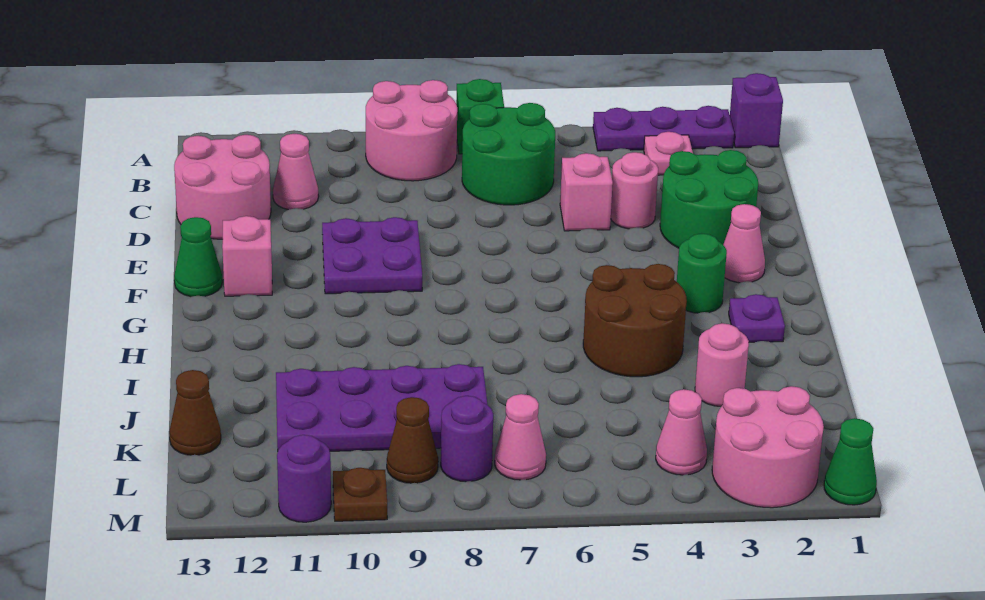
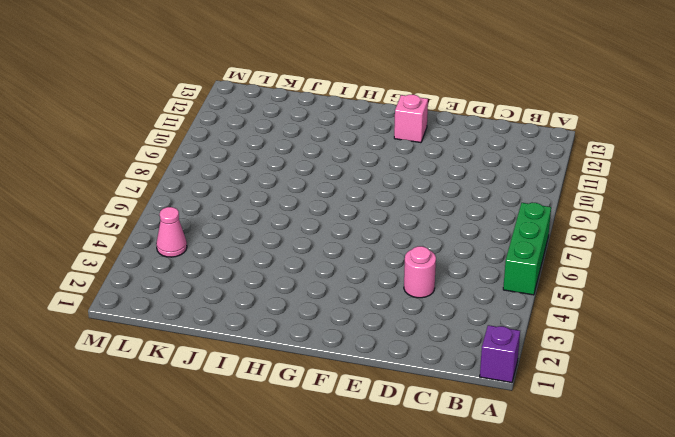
green brick A5:A7 level 1 -> green brick A7 level 1
none -> purple plate A2:A4 level 1
none -> pink round brick A8:B9 level 1
none -> pink plate B3 level 1

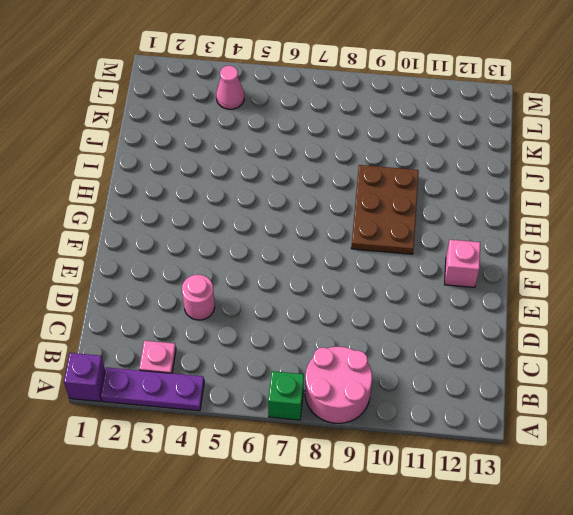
brown plate G9:I10 level 1 -> none
none -> green round brick B6:C7 level 1
none -> pink cone C11 level 1
none -> pink round brick C12:D13 level 1

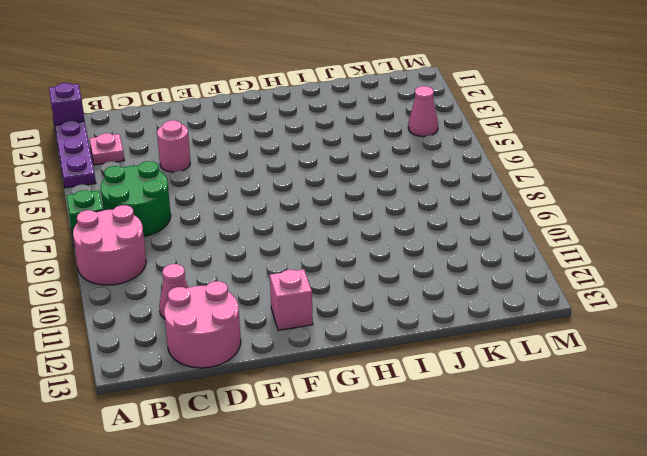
none -> green round brick D2:E3 level 1
none -> pink brick D5 level 1
none -> purple plate E9:F10 level 1

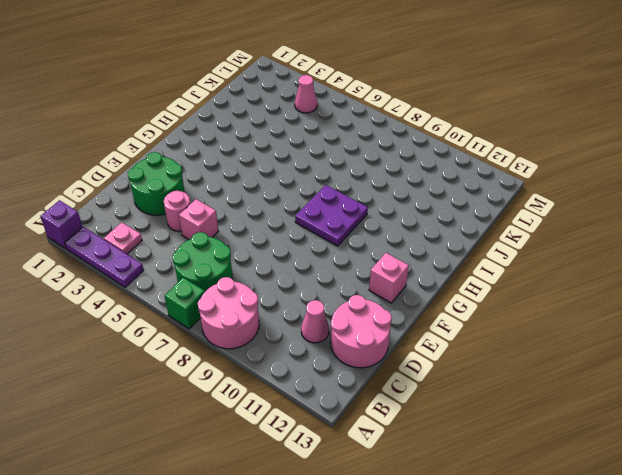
purple plate G8:H9 level 1 -> purple plate E9:F10 level 1
none -> pink cone F2 level 1
none -> green cone F13 level 1
none -> green round brick G3 level 1

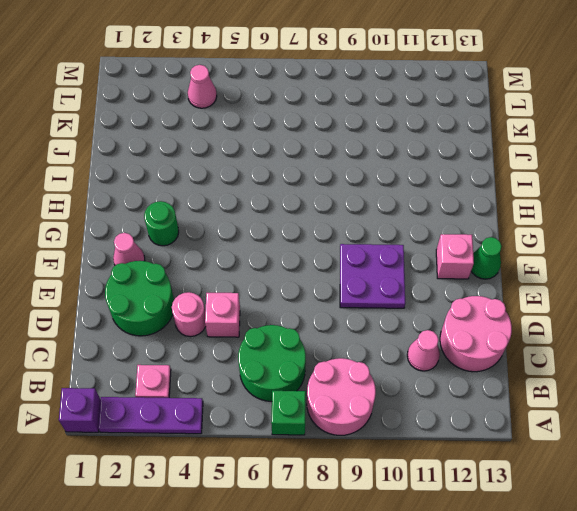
none -> purple plate H2 level 1
none -> brown round brick H4:I5 level 1
none -> pink round brick J3 level 1

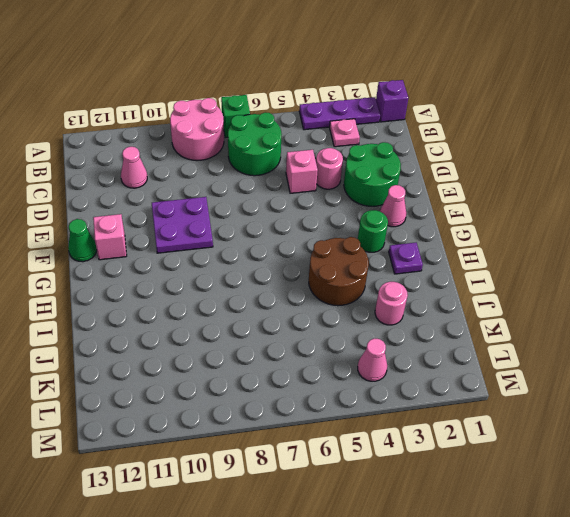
none -> pink round brick C12:D13 level 1
none -> purple plate J8:K11 level 1
none -> brown cone K13 level 1

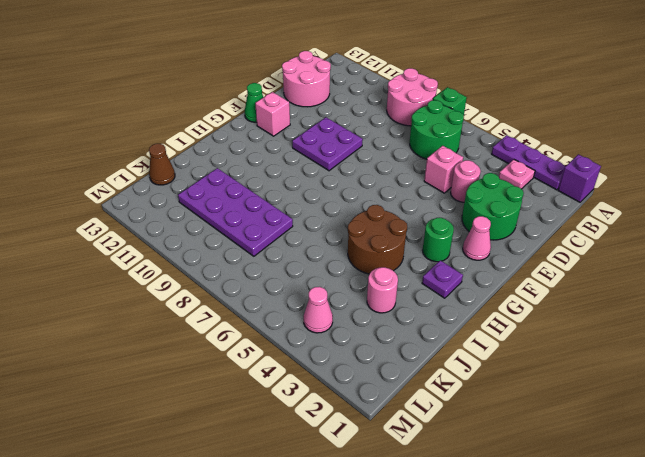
none -> pink cone C11 level 1
none -> pink round brick L2:M3 level 1
none -> pink cone L7 level 1

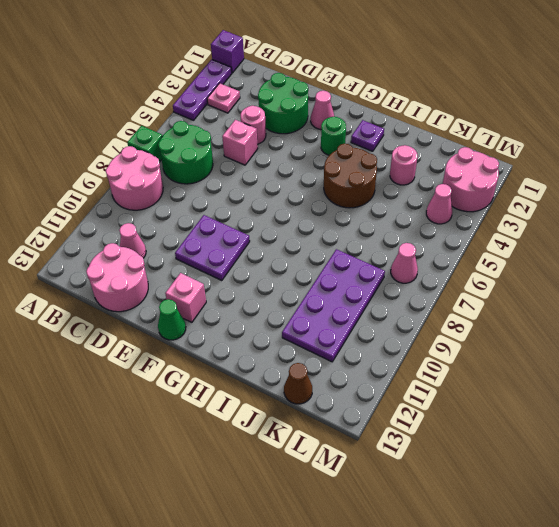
none -> purple round brick L8 level 1
none -> brown cone L9 level 1
none -> green cone M1 level 1

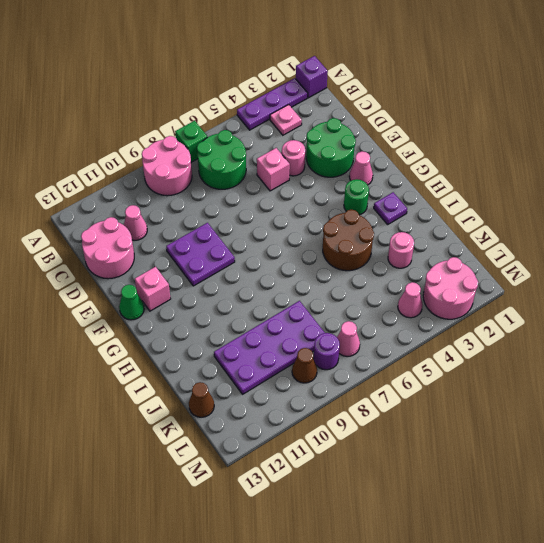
none -> green cone M1 level 1
none -> brown plate M10 level 1
none -> purple round brick M11 level 1

